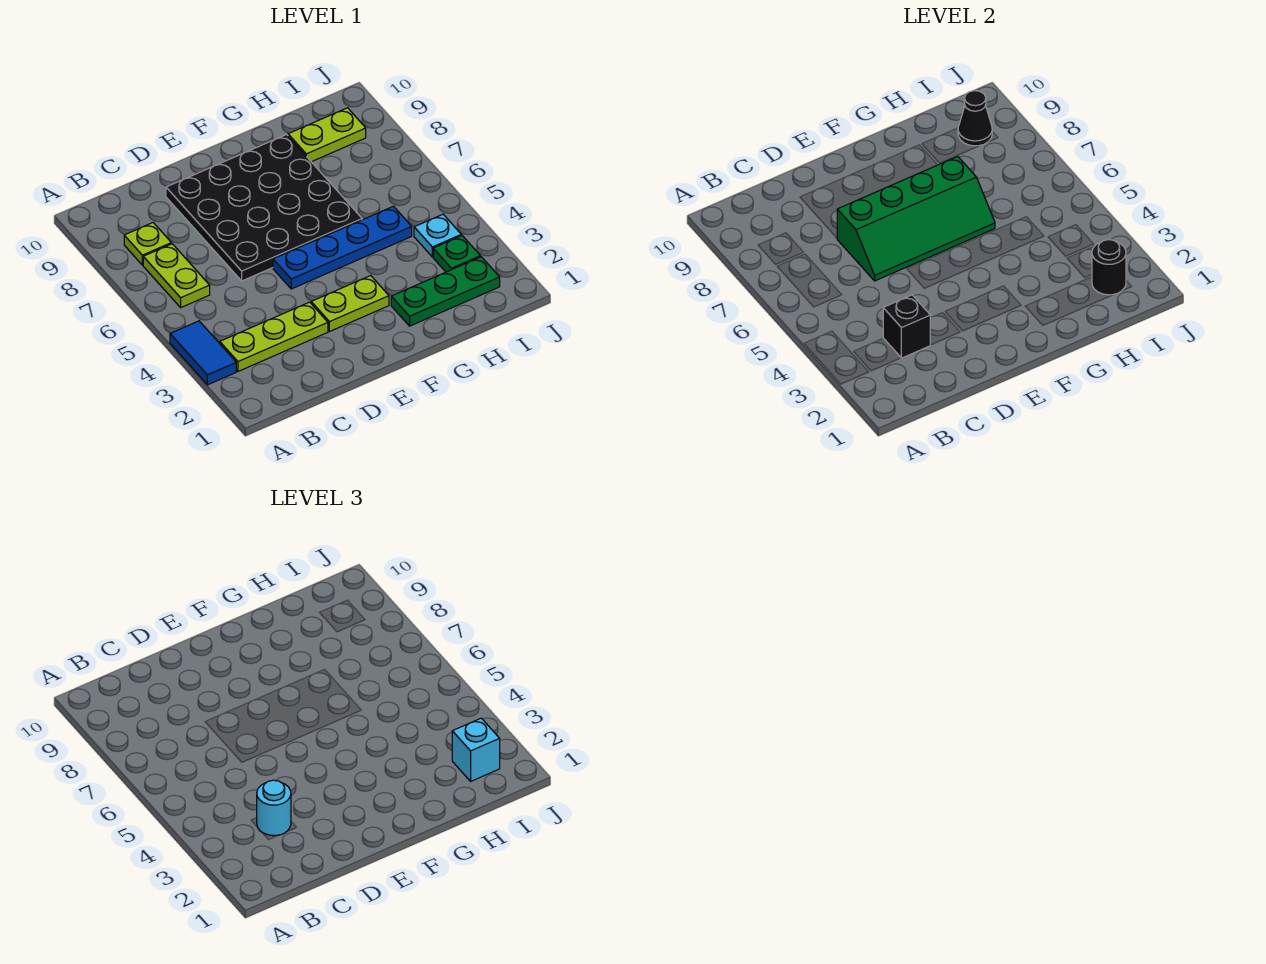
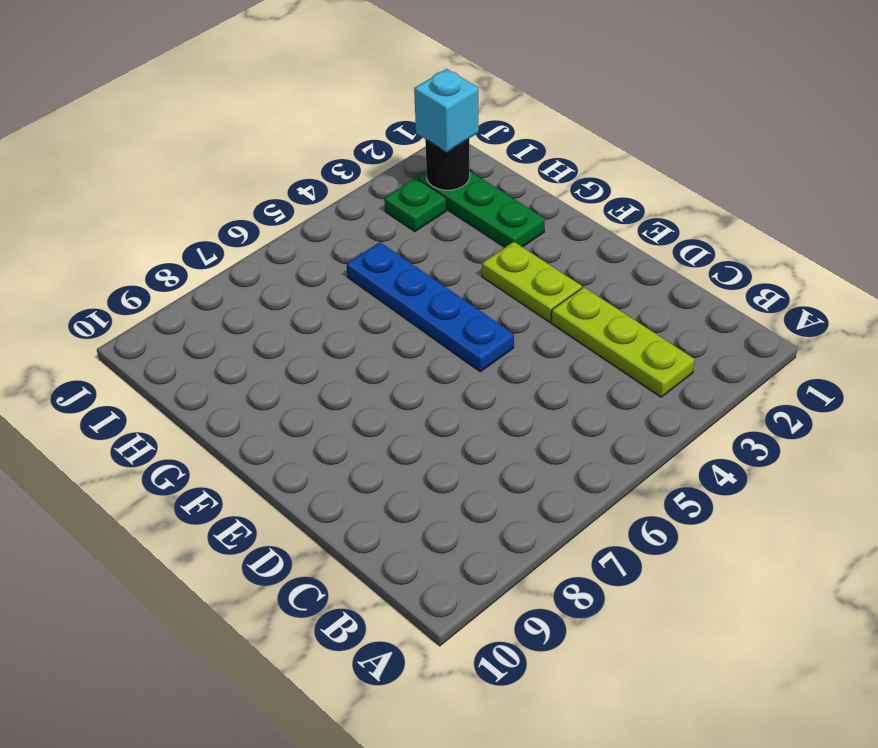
none -> blue tile A3:A4 level 1
none -> lime plate B6:B7 level 1
none -> lime plate B8 level 1

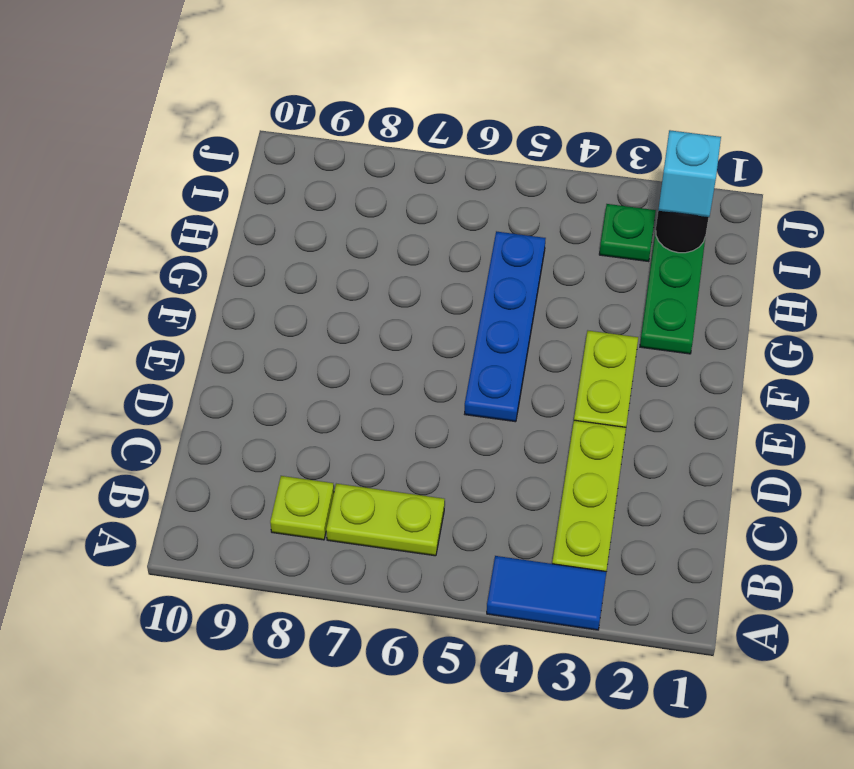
none -> black plate D6:G9 level 1
none -> lime plate H9:I9 level 1
none -> cyan plate I4 level 1

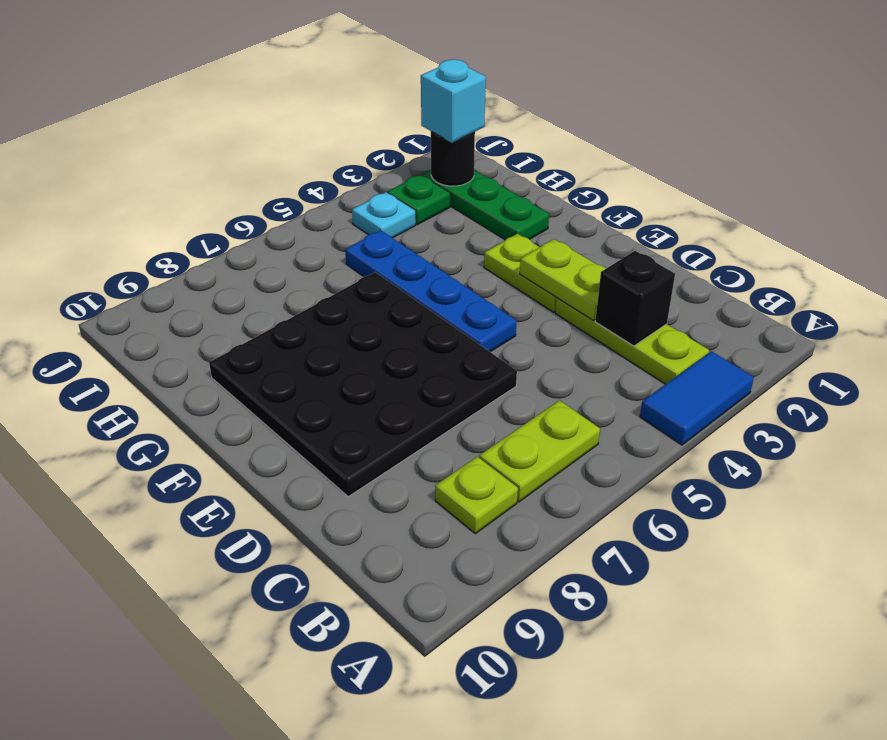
lime plate D3:E3 level 2 -> lime plate H9:I9 level 1
none -> green slope D6:G7 level 2 top 7
none -> black cone I9 level 2
none -> cyan round brick C3 level 3

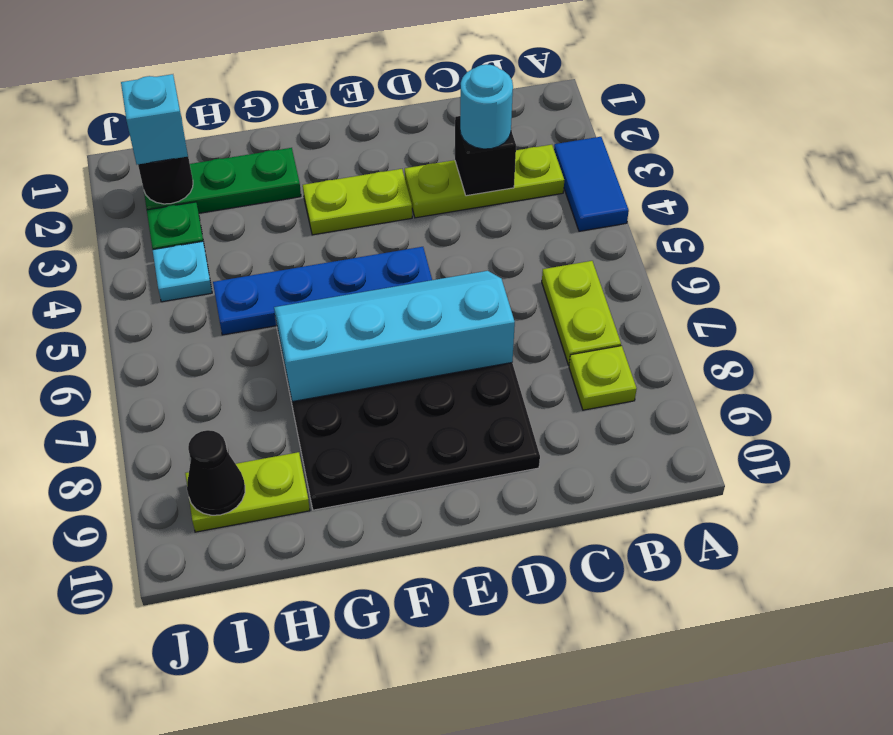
cyan slope D6:G7 level 2 top 7 -> green slope D6:G7 level 2 top 7

